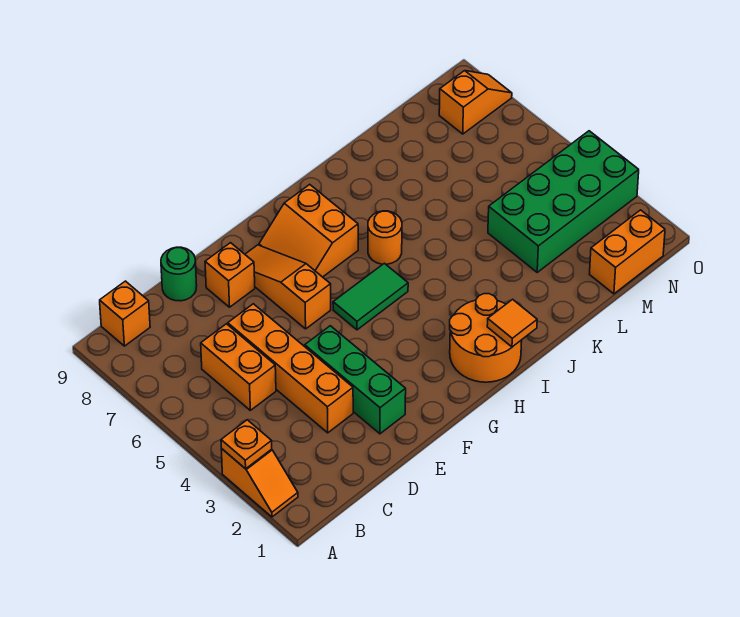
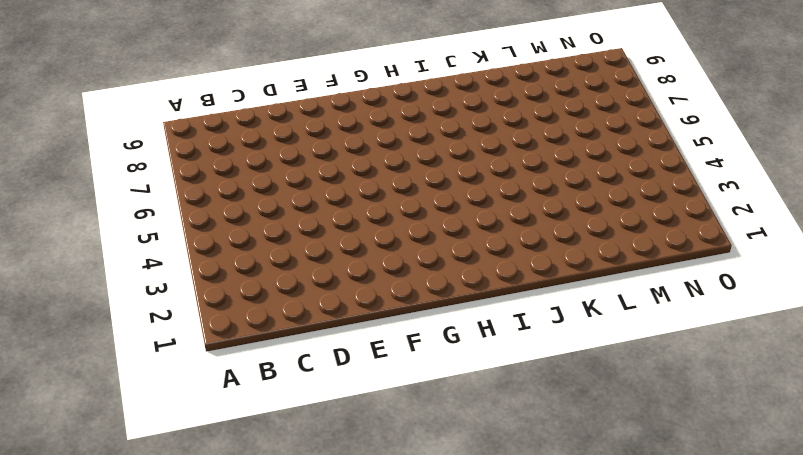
none -> orange slope A2:A3 level 1 top 3
none -> orange brick B9 level 1
none -> orange brick C5:C6 level 1

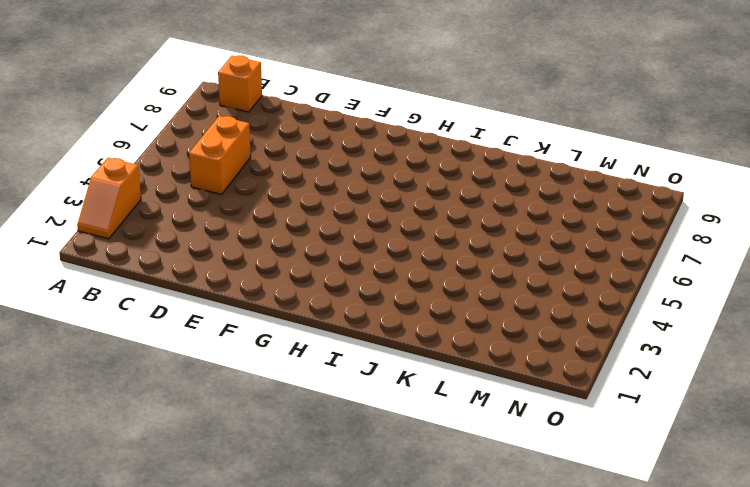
none -> orange brick D3:D6 level 1
none -> green round brick D9 level 1
none -> green brick E2:E4 level 1

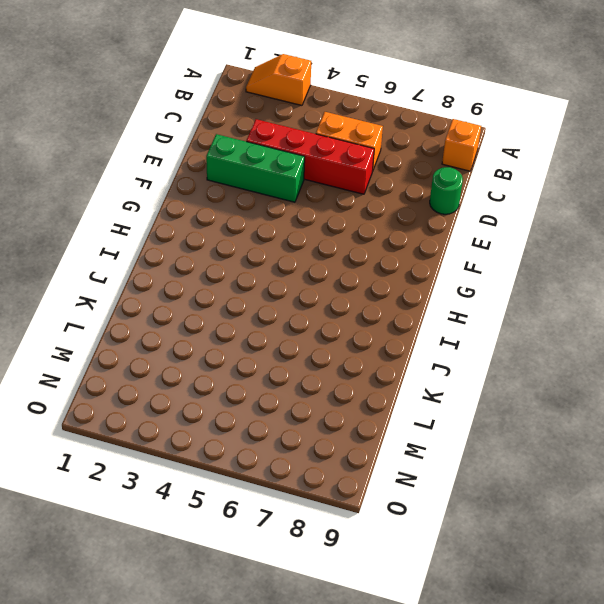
red brick D3:D6 level 1 -> orange brick D3:D6 level 1
none -> orange brick E8 level 1
none -> orange slope F6:F8 level 1 top 6
none -> green tile G5:H5 level 1

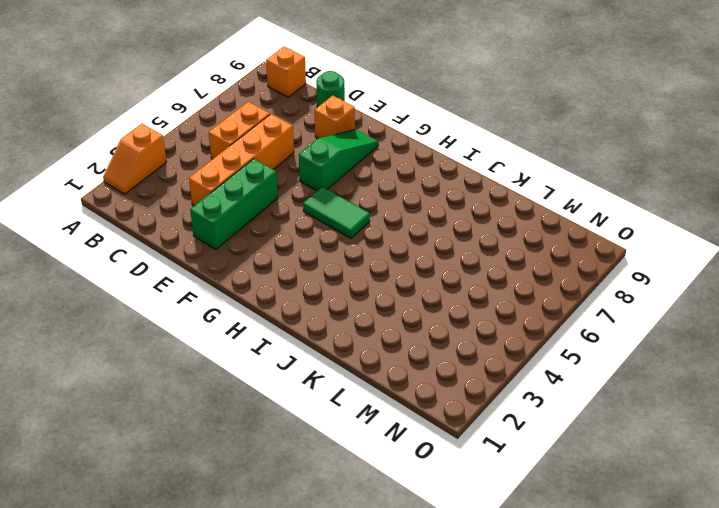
green slope F6:F8 level 1 top 6 -> orange slope F6:F8 level 1 top 6
none -> orange slope G7:H8 level 1 top H
none -> orange round brick H1:I2 level 1
none -> orange round brick I6 level 1

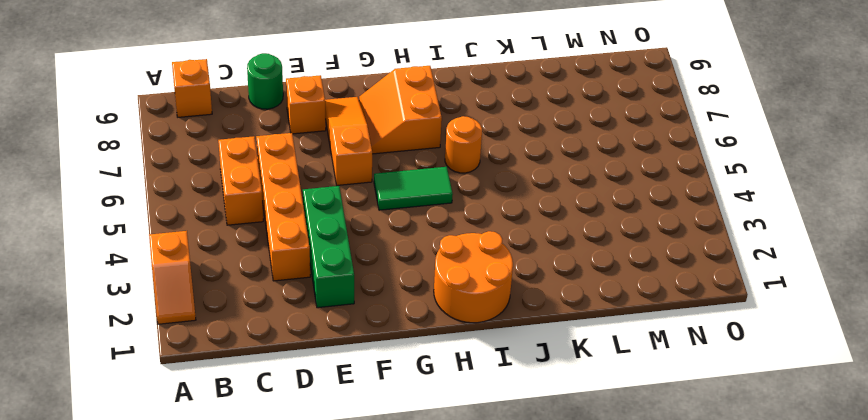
none -> green brick L3:O4 level 1
none -> orange brick M1:N1 level 1
none -> orange slope N8:O8 level 1 top N

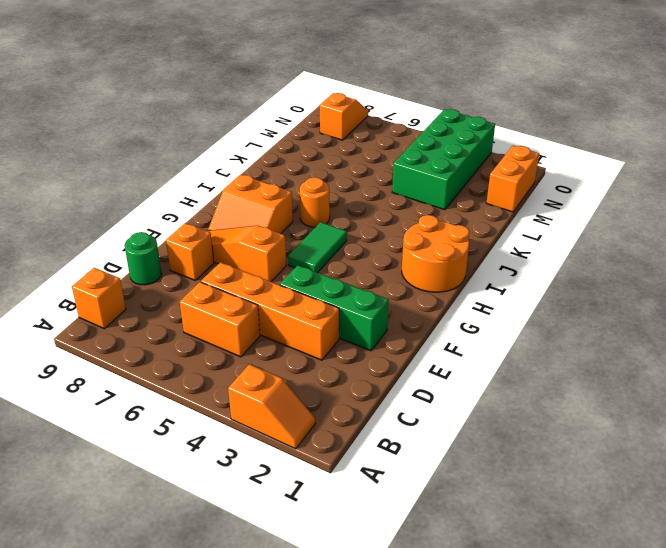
none -> orange plate A3 level 2
none -> orange tile I1 level 2

